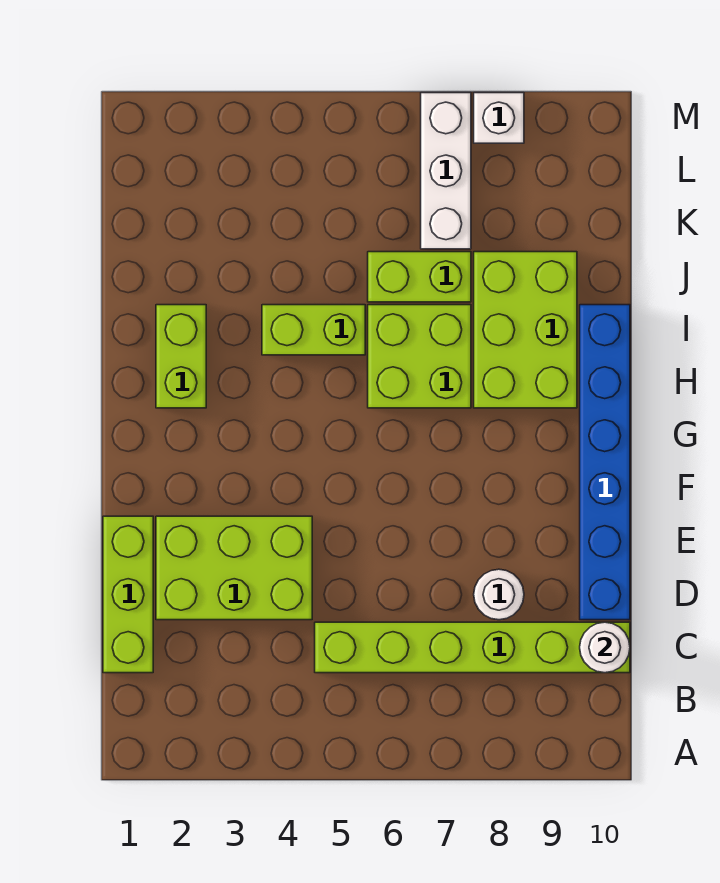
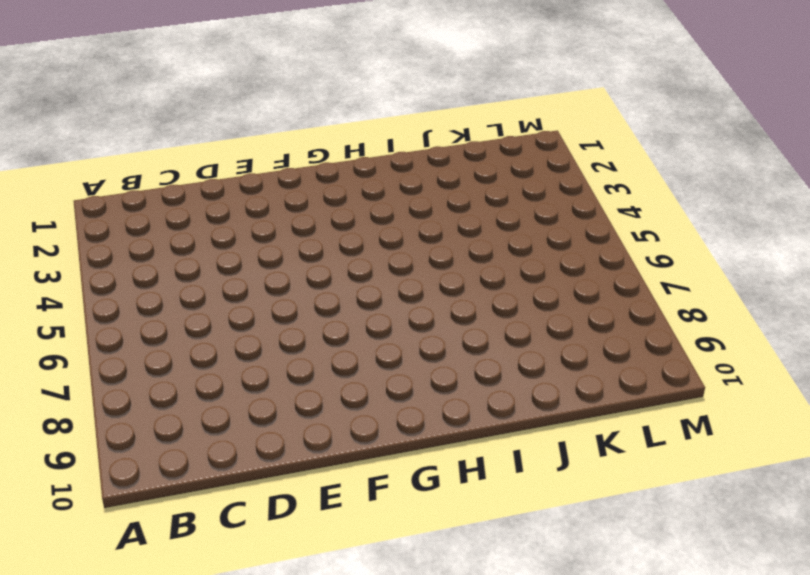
none -> lime brick C1:E1 level 1
none -> lime brick C5:C10 level 1
none -> lime brick D2:E4 level 1

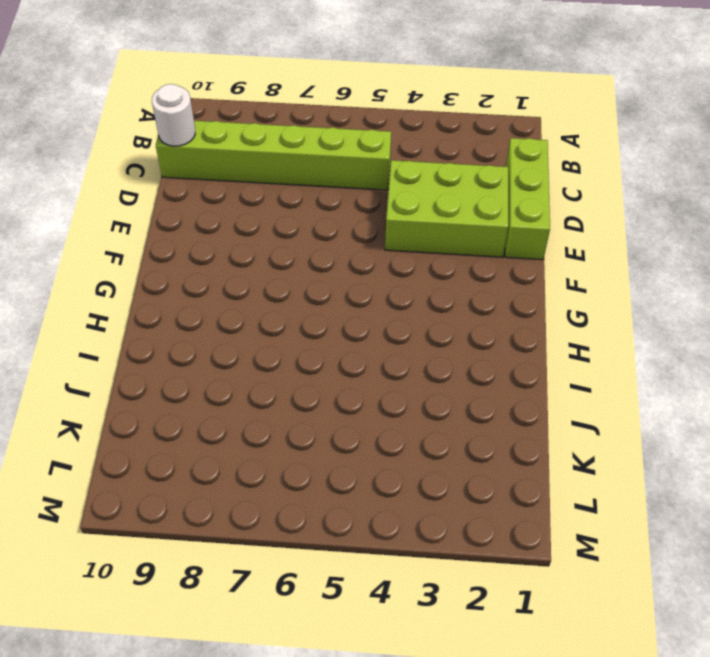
none -> white round brick D8 level 1
none -> blue brick D10:I10 level 1
none -> lime brick H2:I2 level 1

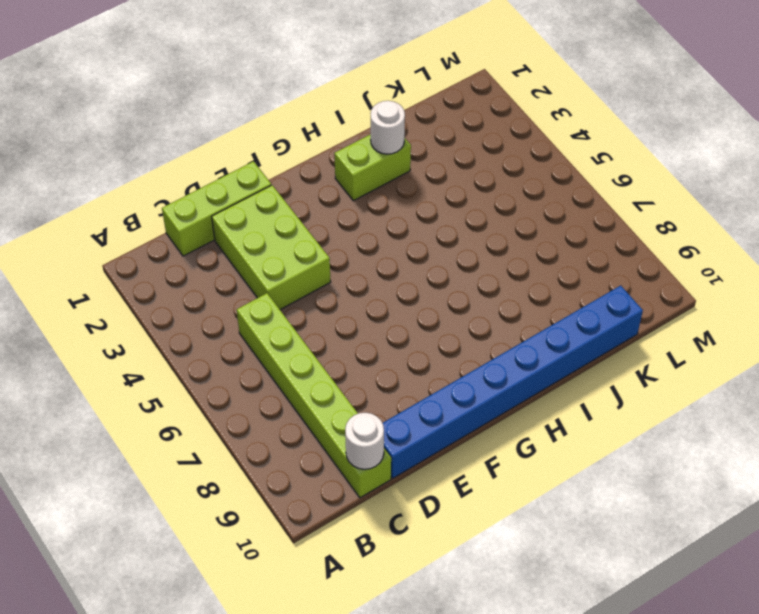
blue brick D10:K10 level 1 -> blue brick D10:I10 level 1
white round brick I2 level 2 -> white round brick D8 level 1
none -> lime brick H6:I7 level 1
none -> lime brick H8:J9 level 1
none -> lime brick I4:I5 level 1

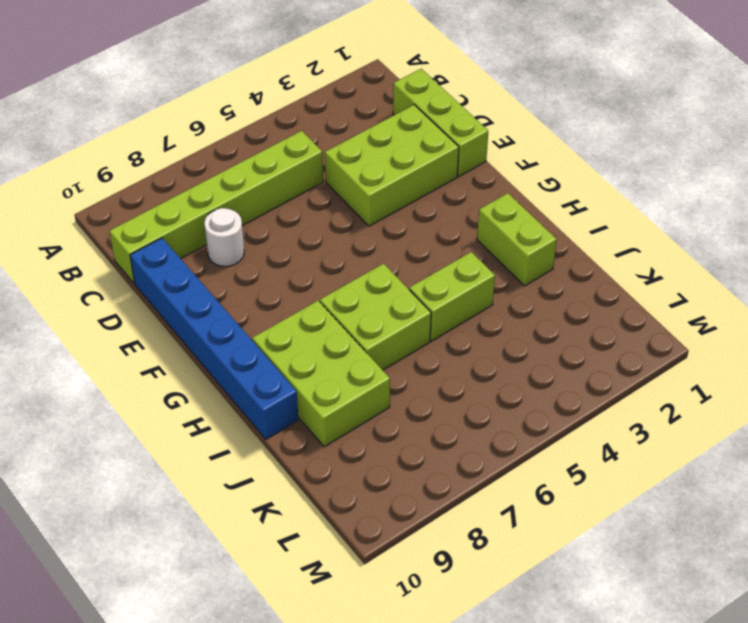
none -> lime brick J6:J7 level 1
none -> white brick K7:M7 level 1
none -> white brick M8 level 1

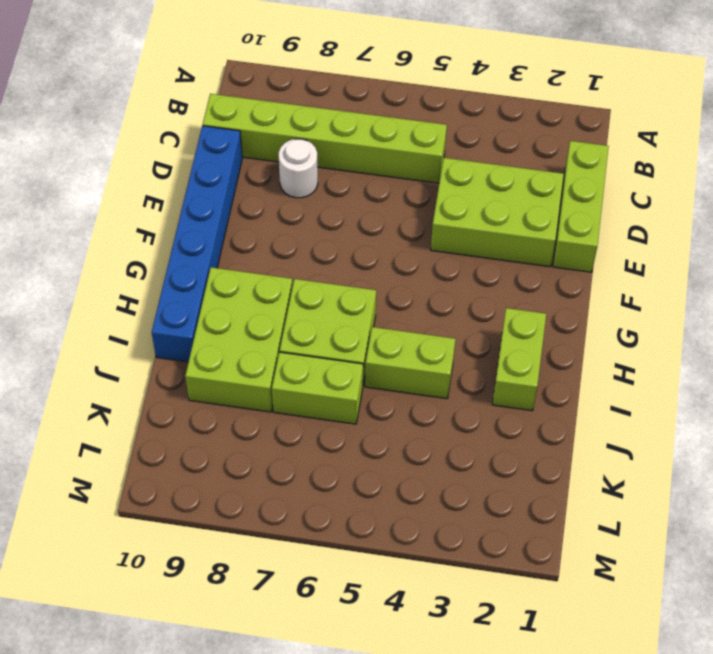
none -> white brick K7:M7 level 1
none -> white brick M8 level 1
none -> white round brick C10 level 2

